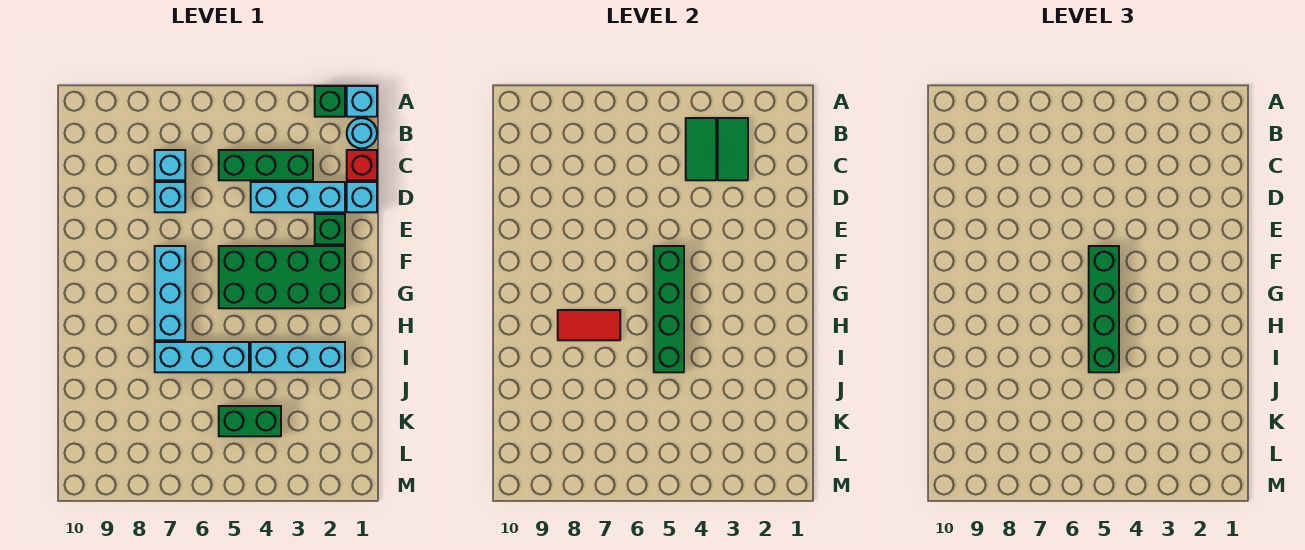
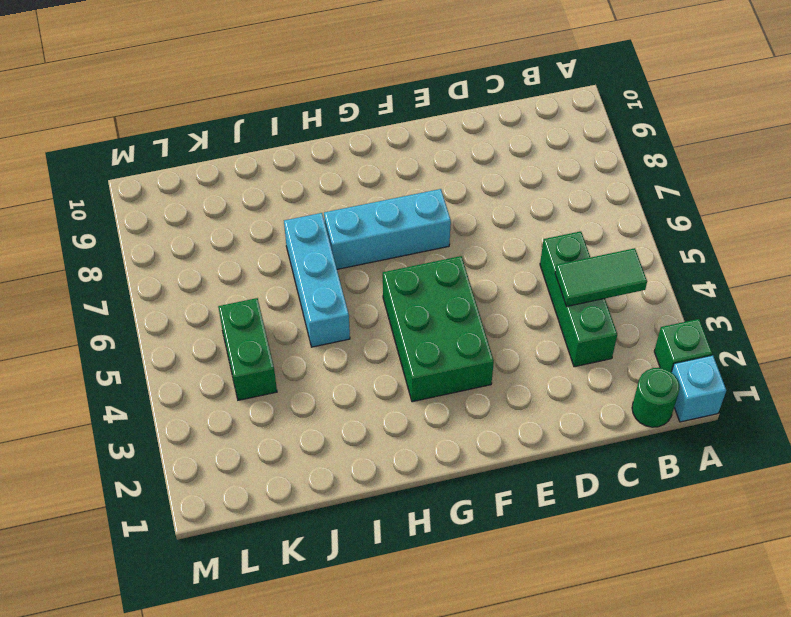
green round brick B1 level 1 -> cyan round brick B1 level 1
green brick F3:G5 level 1 -> green brick F2:G5 level 1
none -> red brick C1 level 1
none -> cyan brick C7 level 1
none -> cyan brick D1 level 1

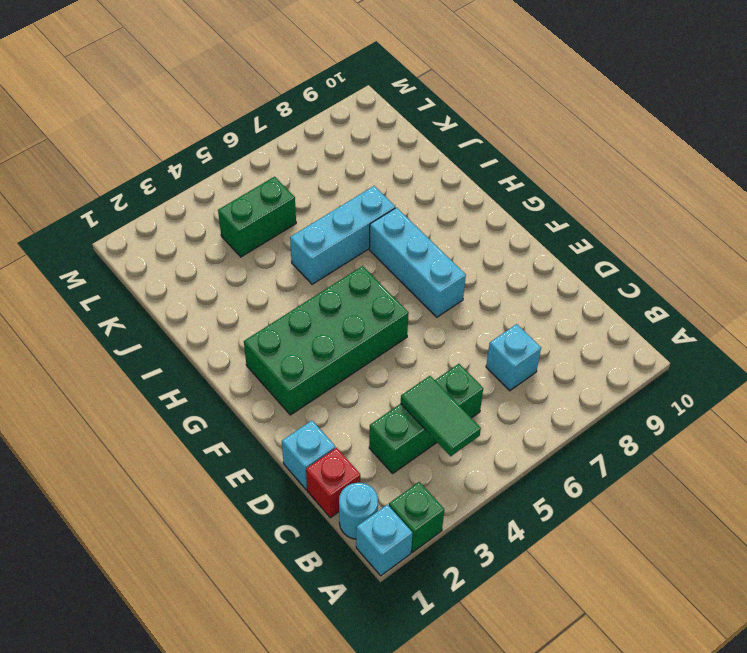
none -> cyan brick D2:D4 level 1
none -> cyan brick D7 level 1
none -> green brick E2 level 1

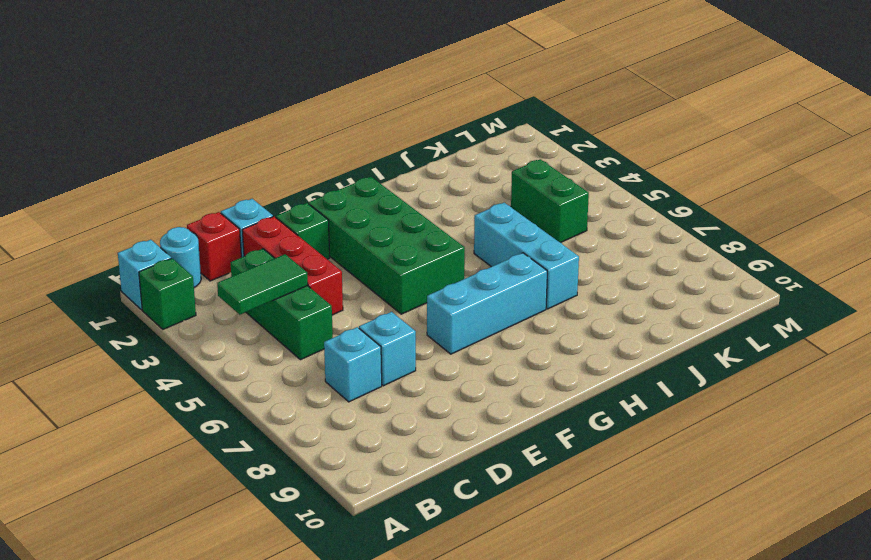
red brick D2:D4 level 1 -> cyan brick D2:D4 level 1
none -> cyan brick I2:I4 level 1
none -> green tile B3:C3 level 2
none -> green brick F5:I5 level 2

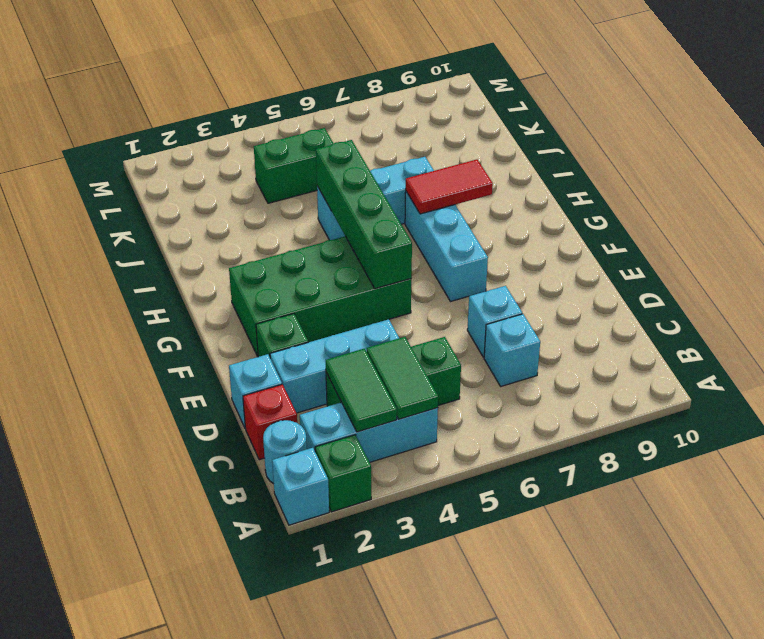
cyan brick B2:B4 level 1 -> cyan brick I2:I4 level 1
none -> green brick F5:I5 level 3

